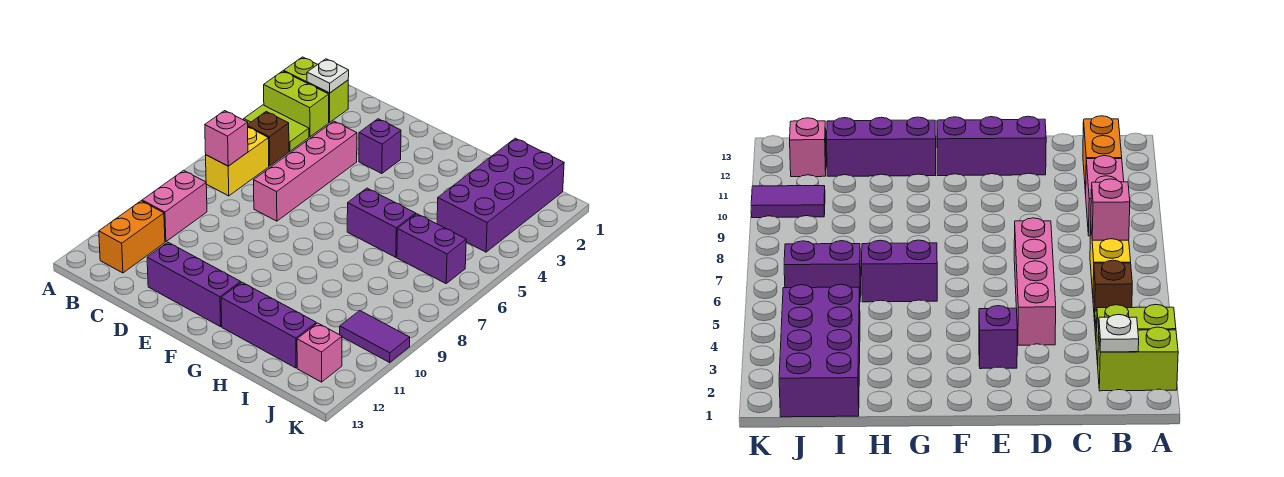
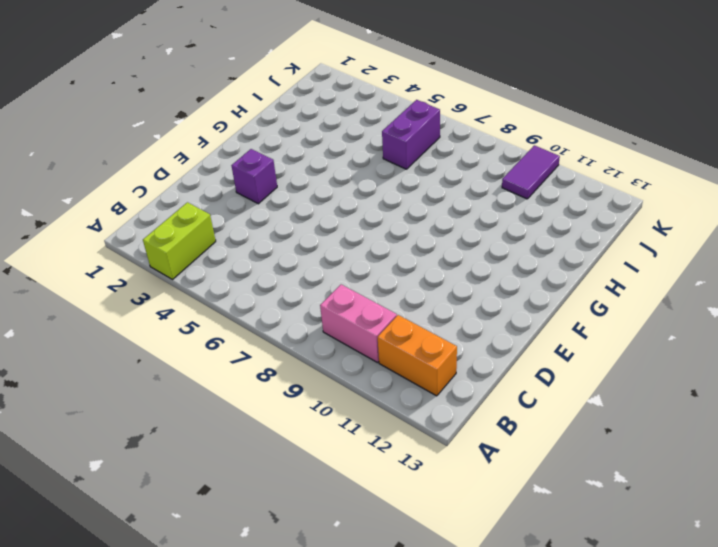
none -> lime brick A2:B2 level 1
none -> lime tile A4:B4 level 1
none -> brown brick B5 level 1

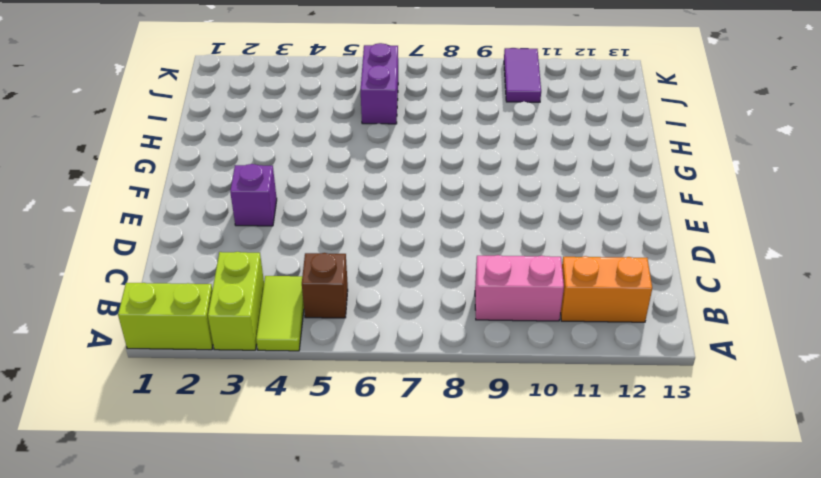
lime brick A1:A2 level 1 -> lime brick A2:B2 level 1
none -> yellow brick B6:B7 level 1
none -> pink brick D4:D7 level 1
none -> purple brick D12:F12 level 1

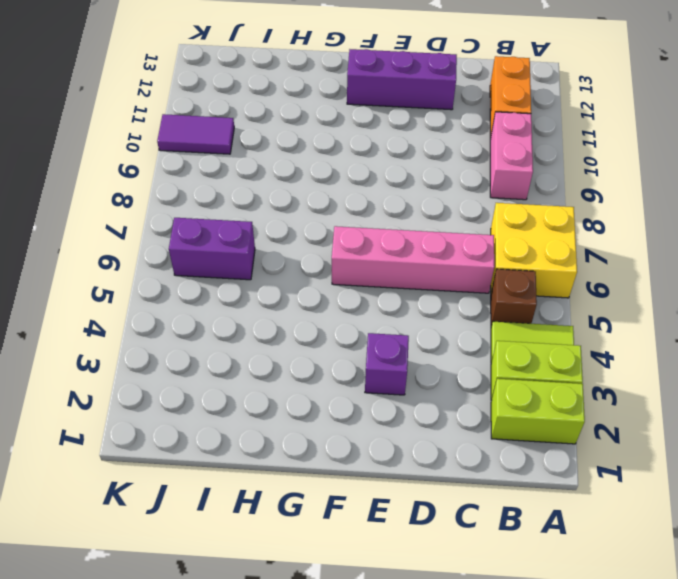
yellow brick A6:B7 level 1 -> yellow brick B6:B7 level 1
pink brick C6:F6 level 1 -> pink brick D4:D7 level 1
none -> purple brick G6:H6 level 1
none -> purple brick G12:I12 level 1
none -> purple brick I1:J4 level 1

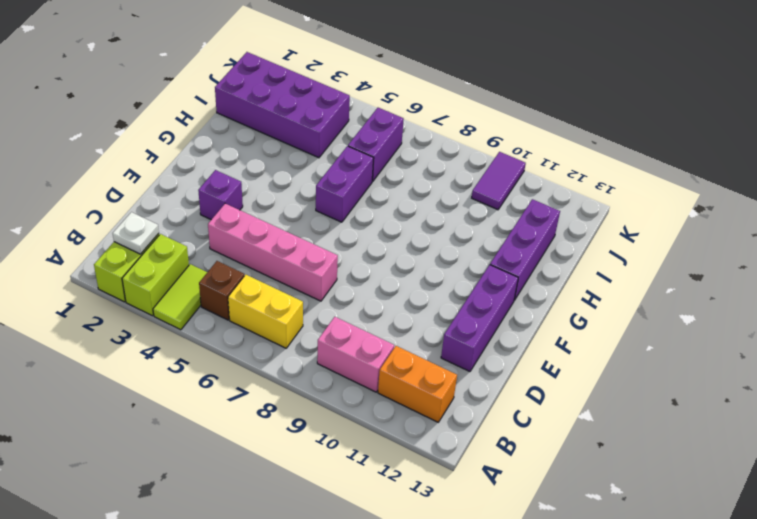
none -> pink brick J12 level 1
none -> pink brick B7 level 2

